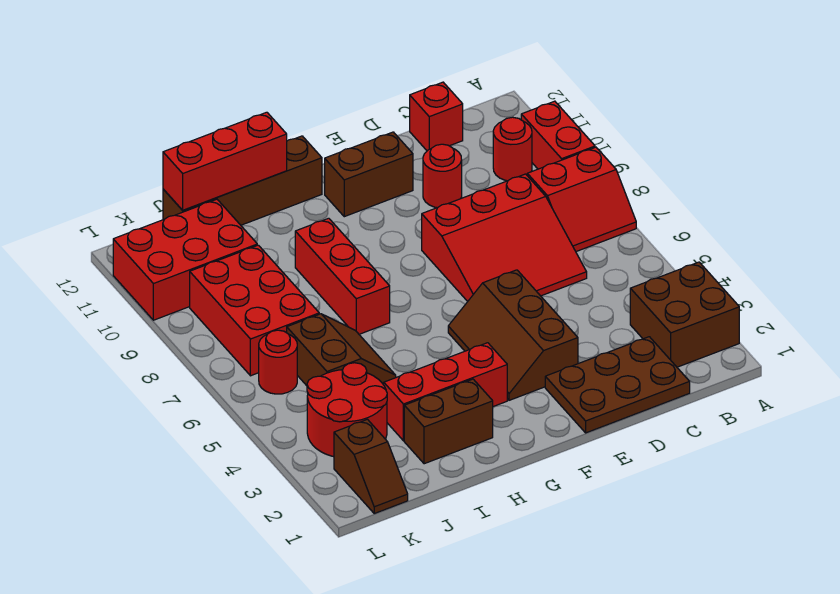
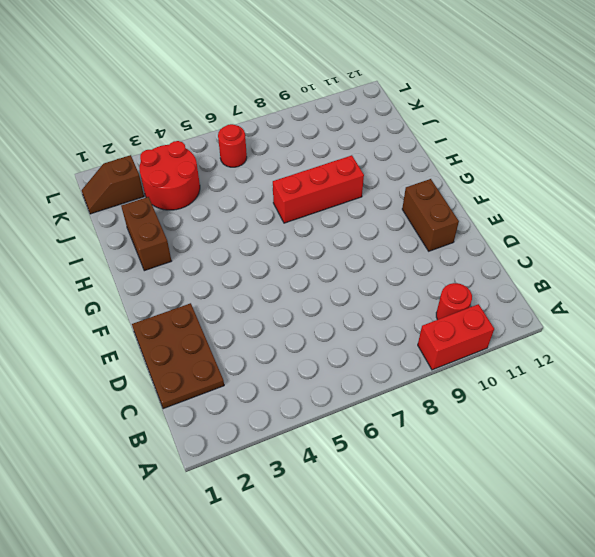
none -> brown brick A2:B3 level 1
none -> red slope A7:B8 level 1 top 8
none -> red slope C6:E8 level 1 top 8

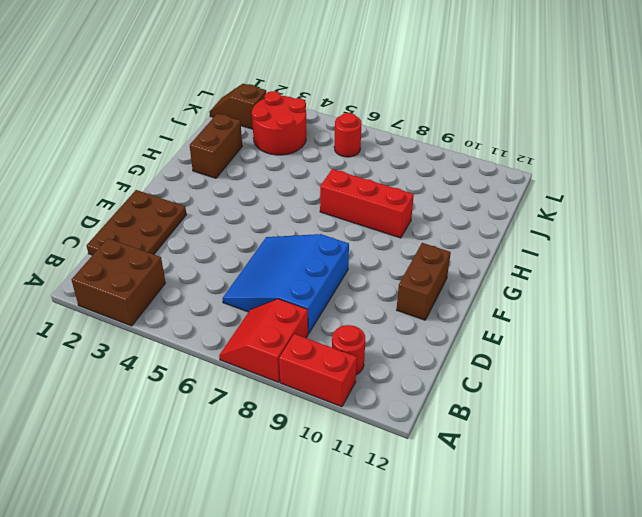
blue slope C6:E8 level 1 top 8 -> red slope C6:E8 level 1 top 8
none -> red brick C12 level 1
none -> red round brick D10 level 1
none -> brown slope E3:F5 level 1 top E

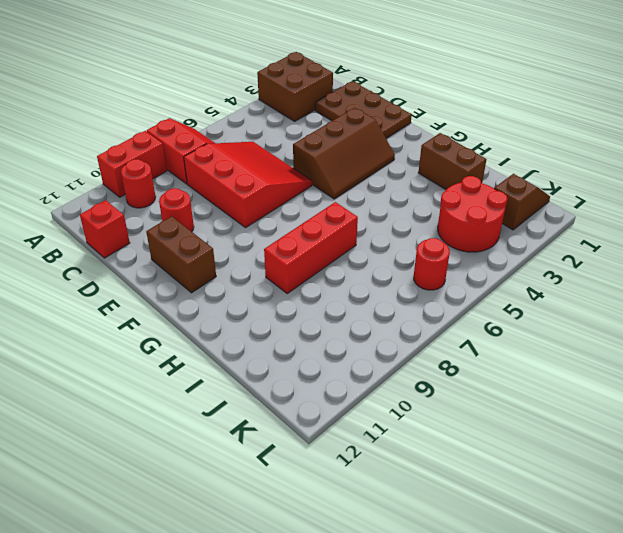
none -> red brick G3:I3 level 1
none -> brown brick G12:J12 level 1
none -> brown slope I5:J6 level 1 top J

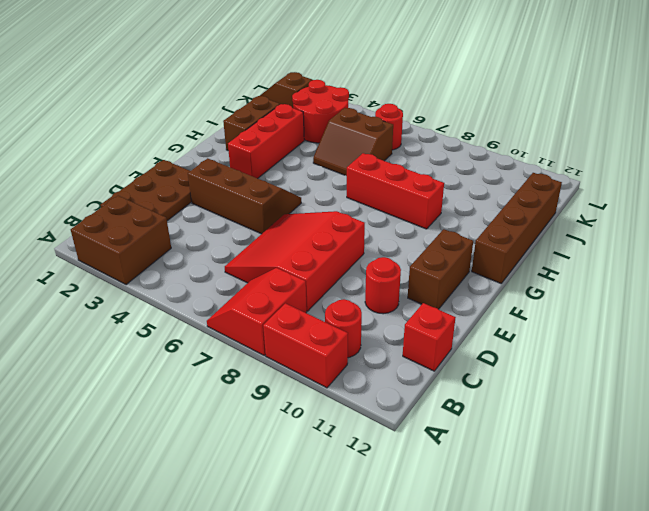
none -> red brick J7:K9 level 1
none -> red brick J10:L11 level 1
none -> red brick H12:J12 level 2

